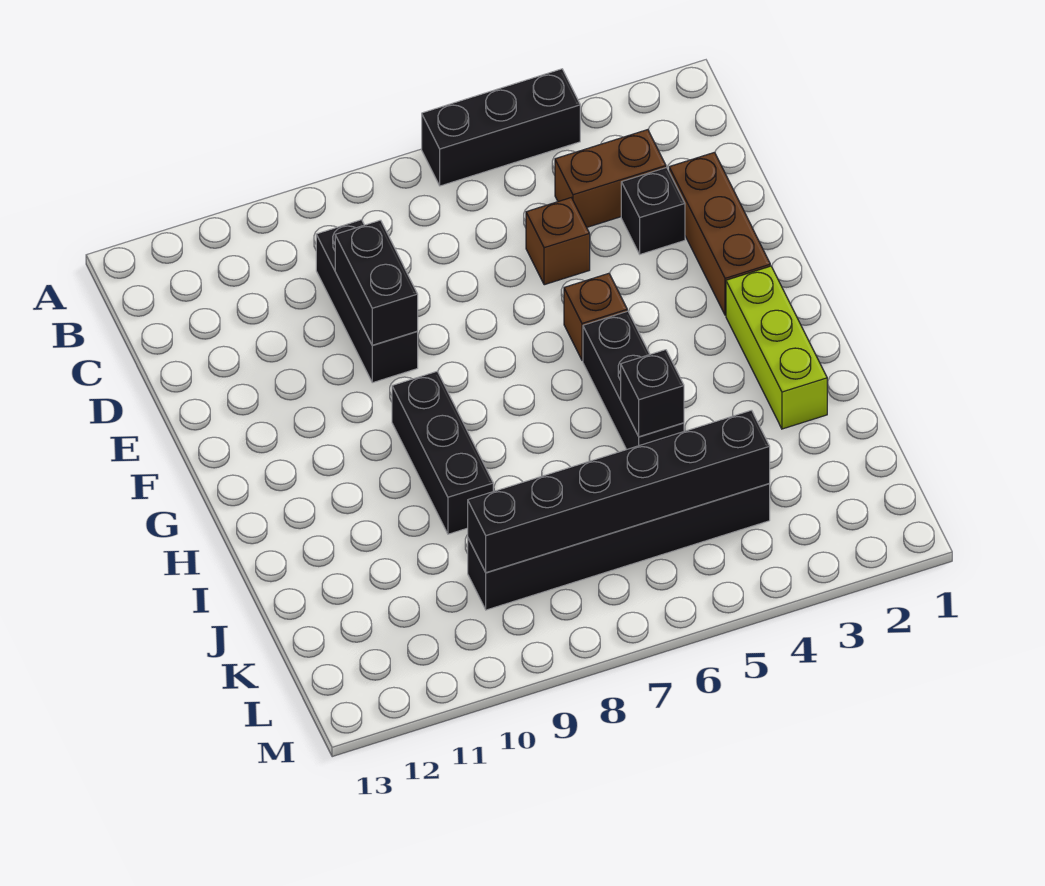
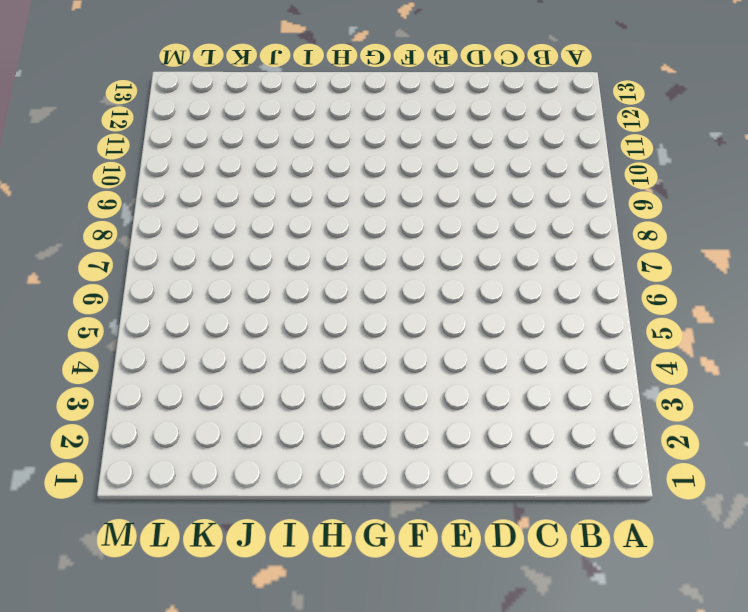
none -> black brick A4:A6 level 1
none -> brown brick C3:C4 level 1
none -> black brick C9:E9 level 1

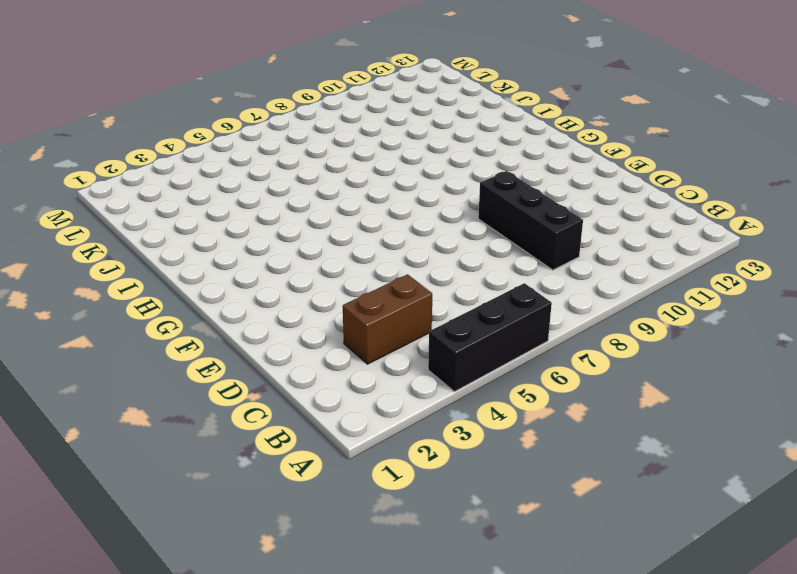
none -> brown brick D2:F2 level 1
none -> black brick D3 level 1
none -> brown brick D5 level 1

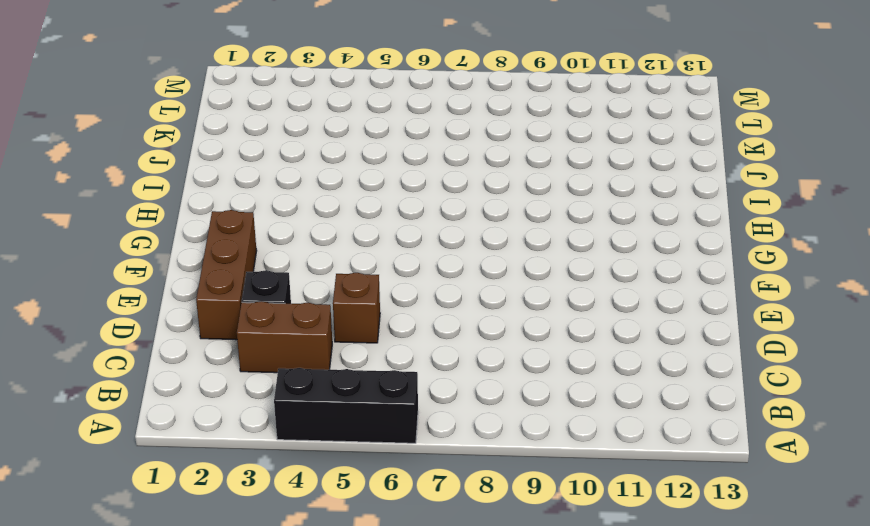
none -> black brick C9:E9 level 1
none -> brown brick F5 level 1
none -> lime brick G2:I2 level 1

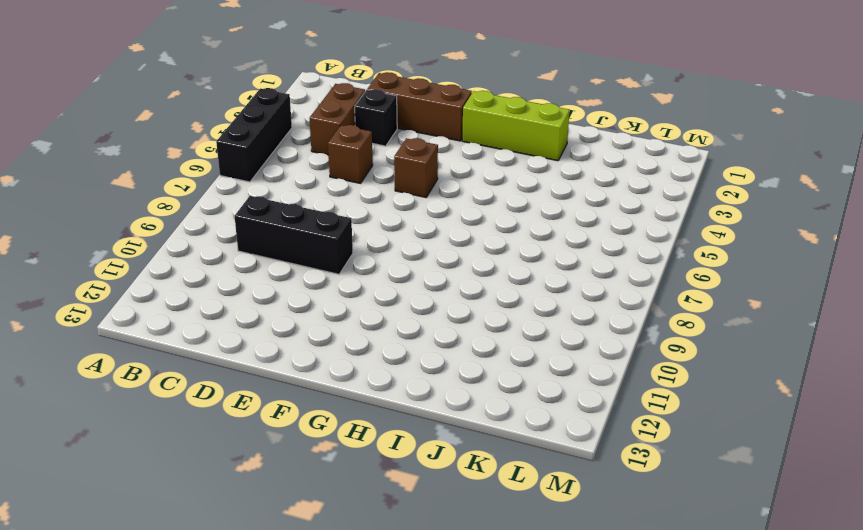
none -> black brick G5:I5 level 1
none -> black brick G9:I9 level 1
none -> black brick K4:K9 level 1

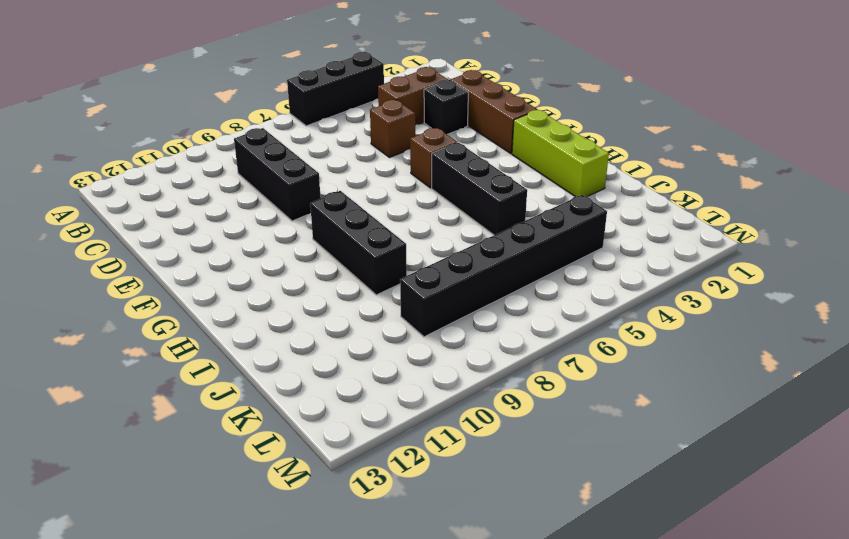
none -> black brick D9:E9 level 2
none -> black brick I5 level 2
none -> black brick K4:K9 level 2

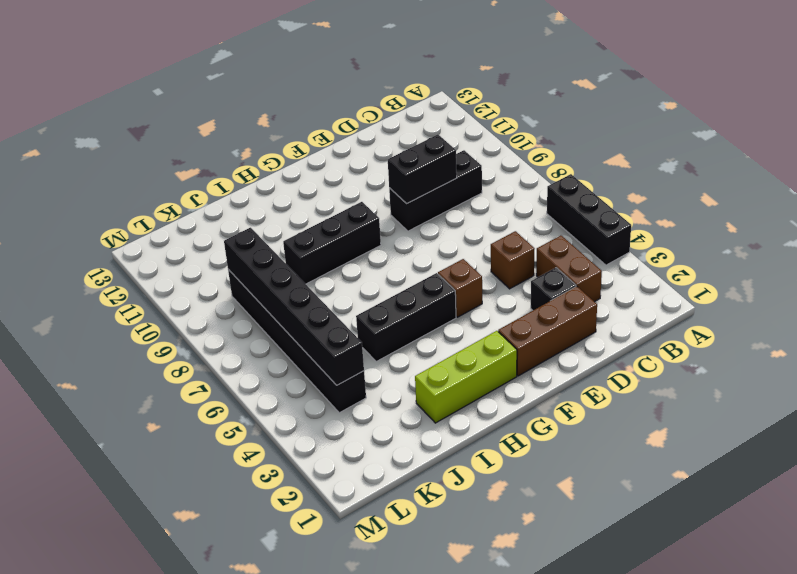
none -> black brick I5 level 2

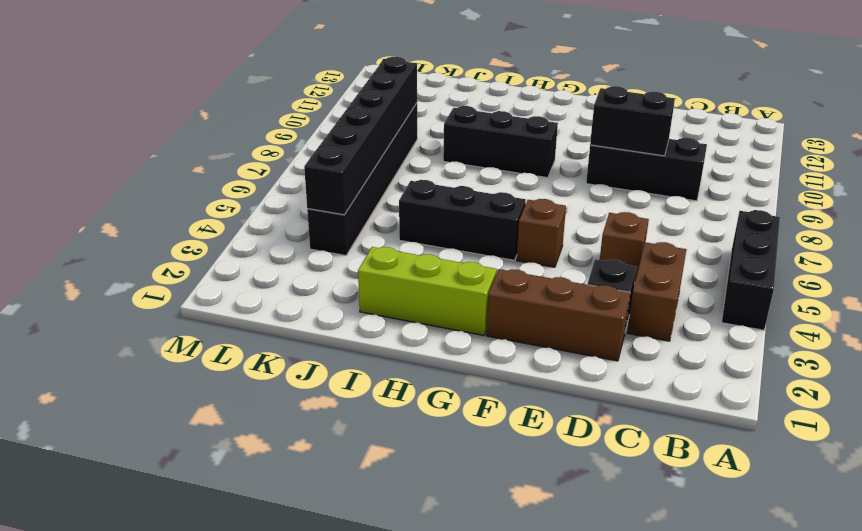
none -> black brick I5 level 2

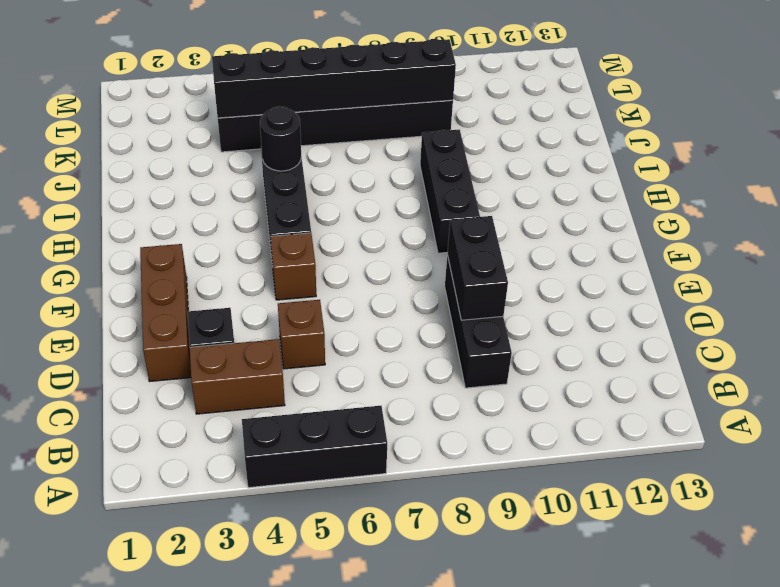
black round brick I5 level 2 -> black brick I5 level 2
none -> lime brick G2:I2 level 1

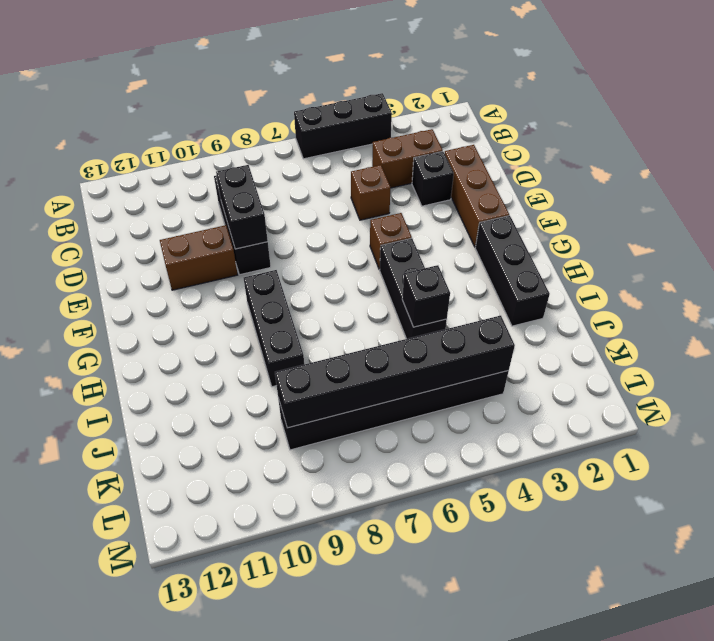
brown brick E10:E11 level 1 -> none
black brick G2:I2 level 1 -> lime brick G2:I2 level 1

